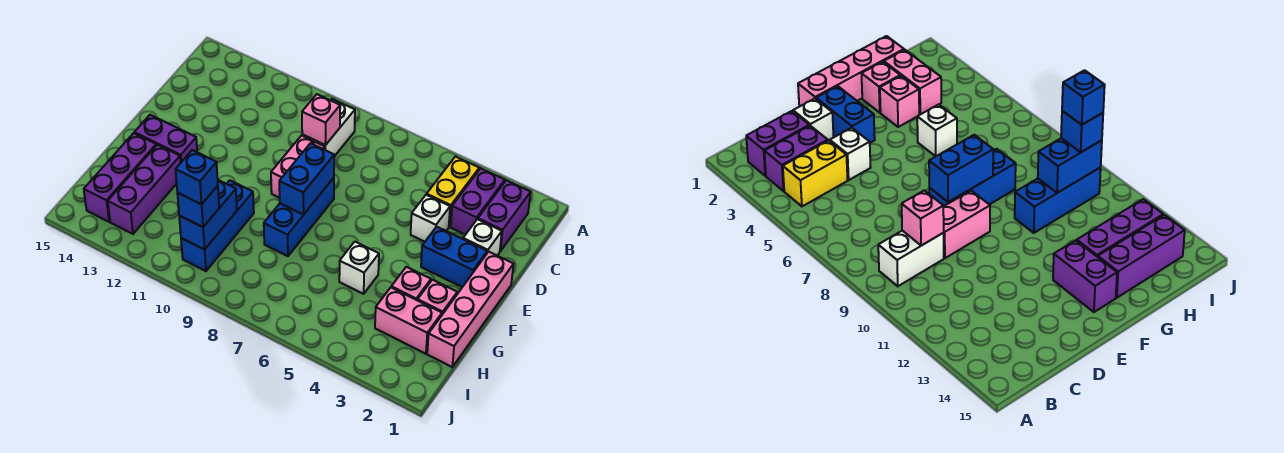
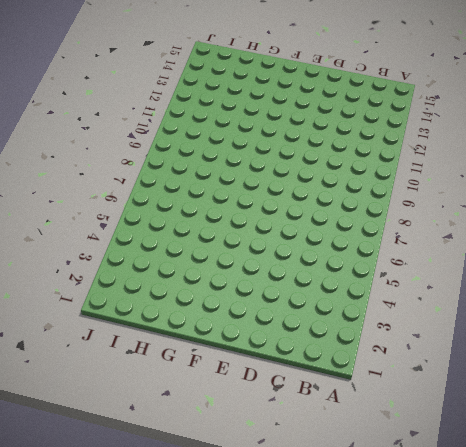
none -> purple brick B2:C2 level 1
none -> purple brick B3:C3 level 1
none -> yellow brick B4:C4 level 1

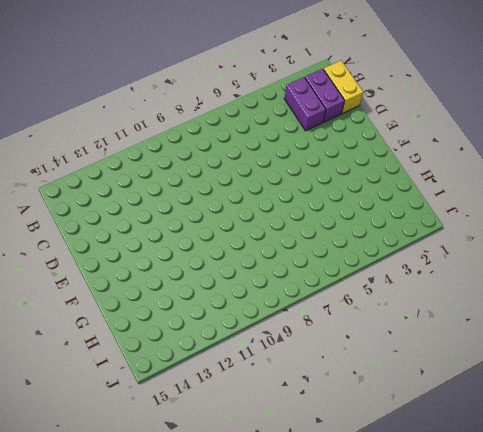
yellow brick B1:C1 level 1 -> yellow brick B4:C4 level 1
none -> white brick B9:C9 level 1
none -> white brick D2 level 1
none -> white brick D4 level 1

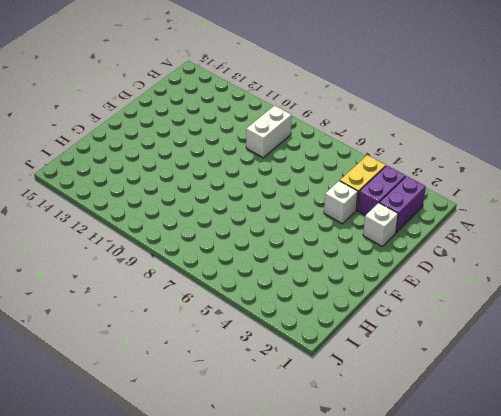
none -> pink brick D9:E9 level 1
none -> pink brick E1:H1 level 1
none -> blue brick E2:E3 level 1

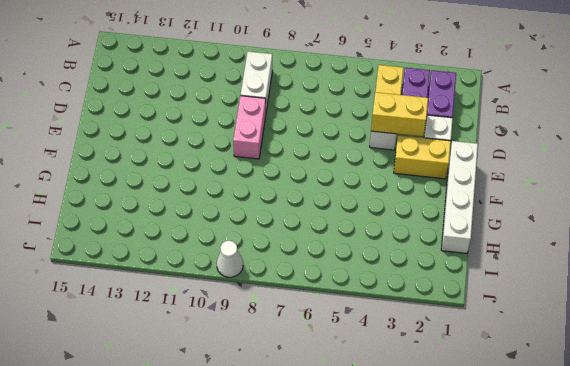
yellow brick D3:D4 level 2 -> none
white brick E1:H1 level 1 -> pink brick E1:H1 level 1
yellow brick E2:E3 level 1 -> blue brick E2:E3 level 1
white cone J9 level 1 -> none
none -> blue brick E8:G8 level 1
none -> purple brick F13:F14 level 1
none -> pink brick G2 level 1

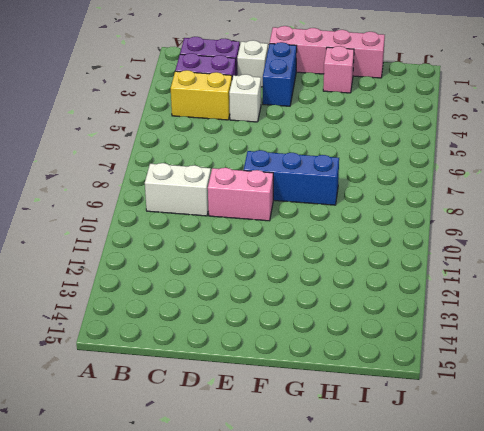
none -> purple brick F13:F14 level 1
none -> pink brick G3 level 1
none -> white brick G5 level 1

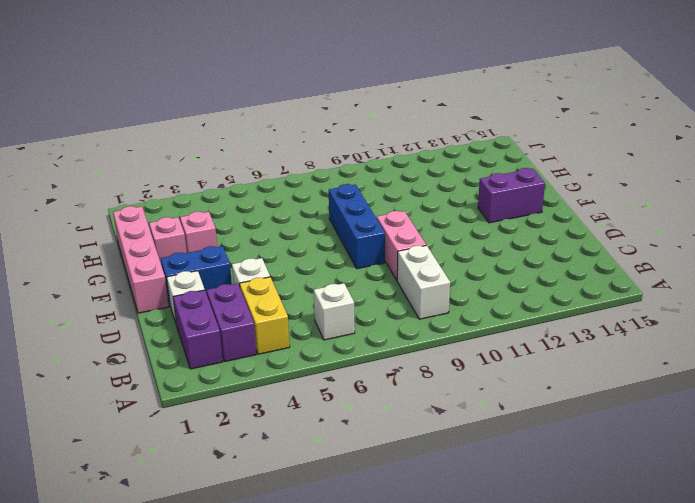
white brick B6 level 1 -> white brick G5 level 1
none -> blue brick G10:I10 level 1
none -> purple brick G13:I13 level 1
none -> purple brick G14:I14 level 1

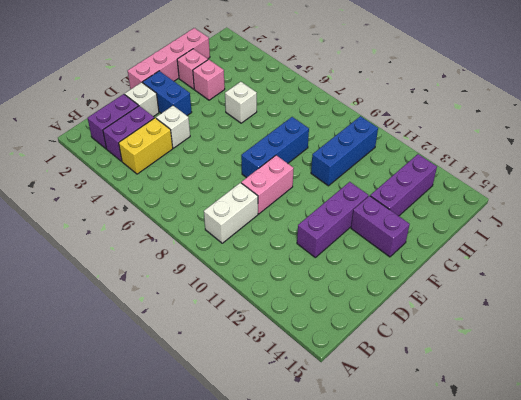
purple brick D12:F12 level 1 -> purple brick G14:I14 level 1
none -> pink brick H2:H3 level 1
none -> pink brick C9 level 2
none -> blue brick E8:F8 level 2

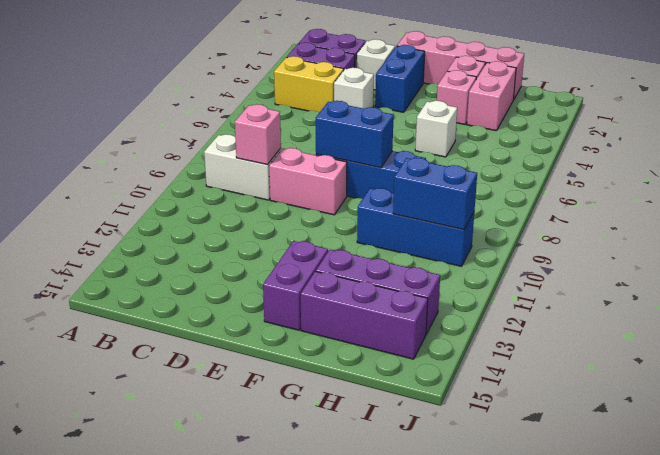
none -> blue brick I10 level 3
none -> blue brick I10 level 4

